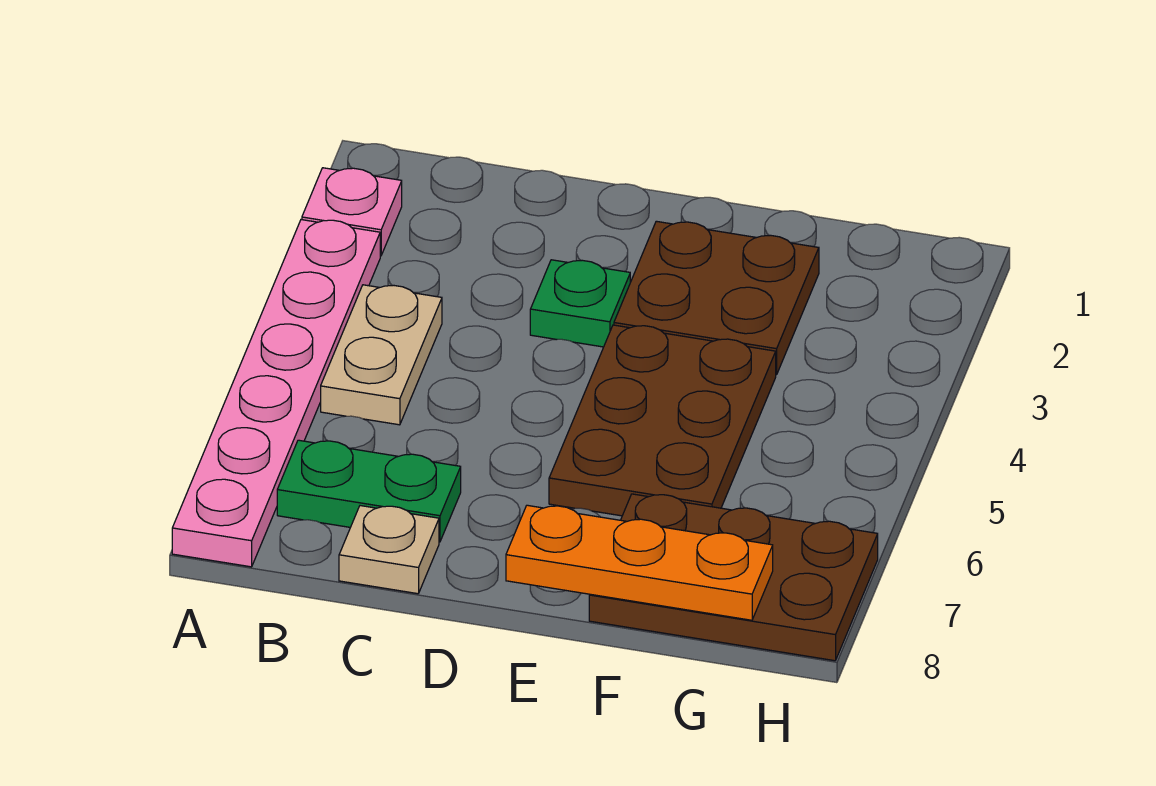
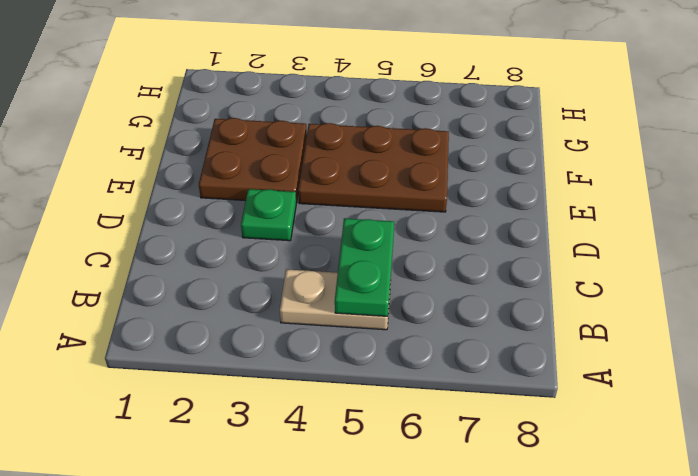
green plate B5:C5 level 2 -> green plate B7:C7 level 1
none -> pink plate A2 level 1
none -> pink plate A3:A8 level 1

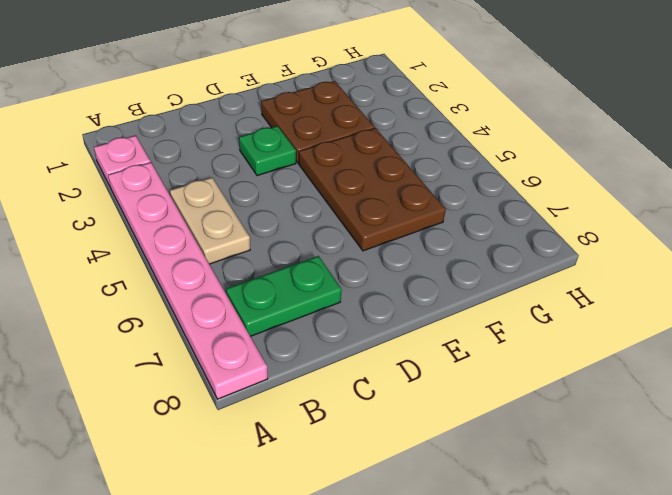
none -> tan plate C8 level 1
none -> brown plate F7:H8 level 1

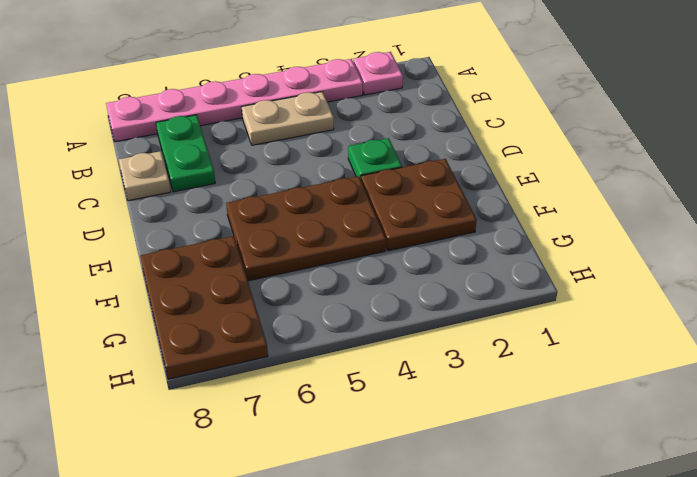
none -> orange plate E8:G8 level 2

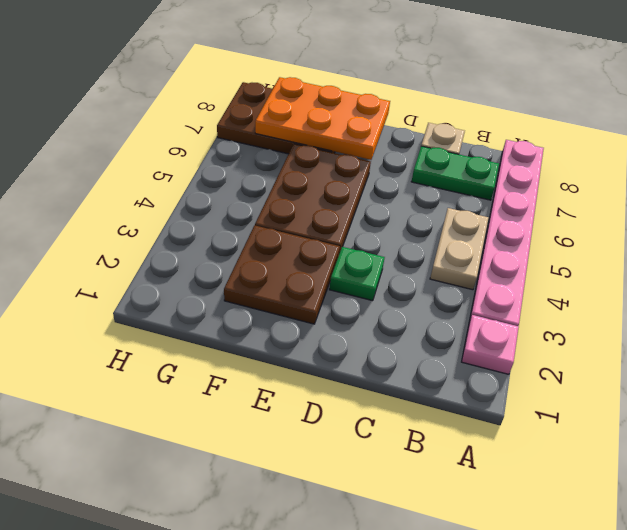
orange plate E7:G8 level 2 -> orange plate E8:G8 level 2

